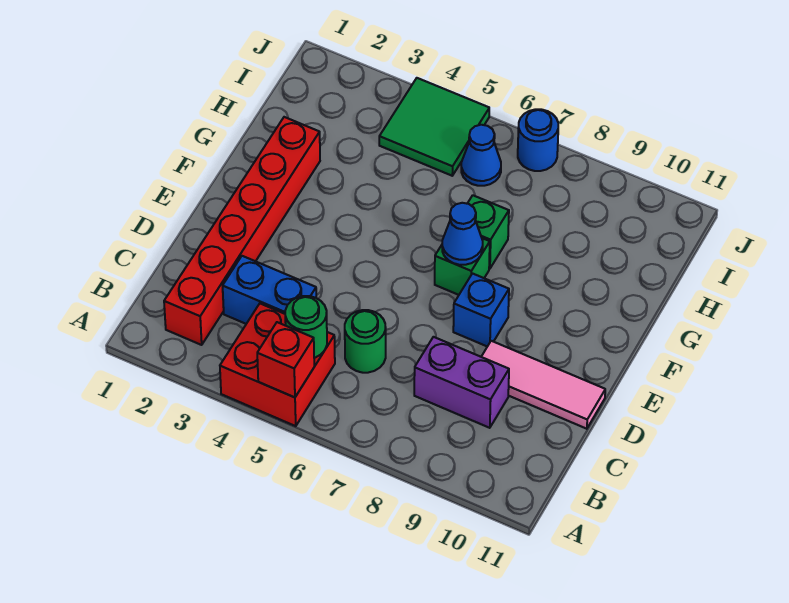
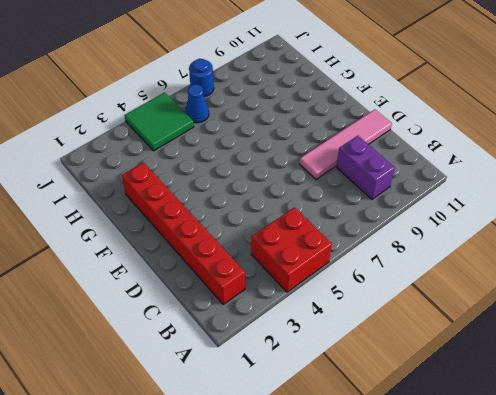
purple brick B9:C9 level 1 -> purple brick C8:C9 level 1
pink tile D8:D11 level 1 -> pink tile D9:D11 level 1
none -> blue brick C3:C4 level 1
none -> green round brick C6 level 1
none -> blue brick E8 level 1

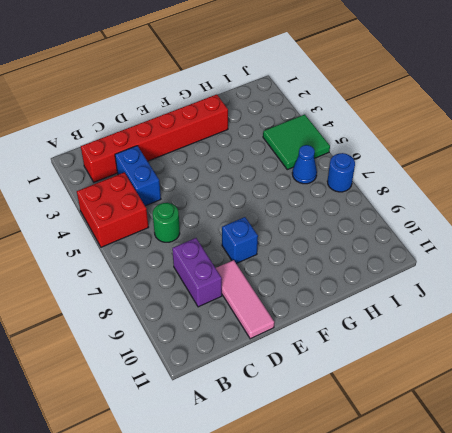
none -> green brick F7 level 1
none -> green brick G7 level 1
none -> red brick A5 level 2

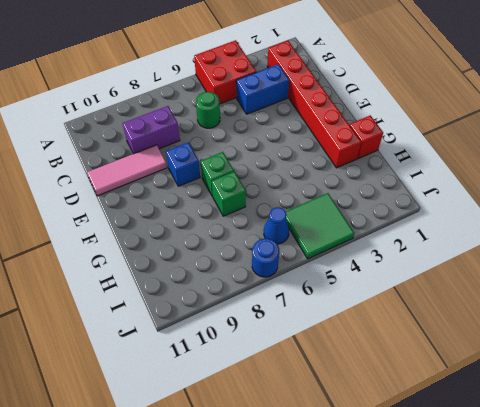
red brick G1 level 1 -> red brick A5 level 2
none -> green round brick B5 level 2
none -> blue cone F7 level 2

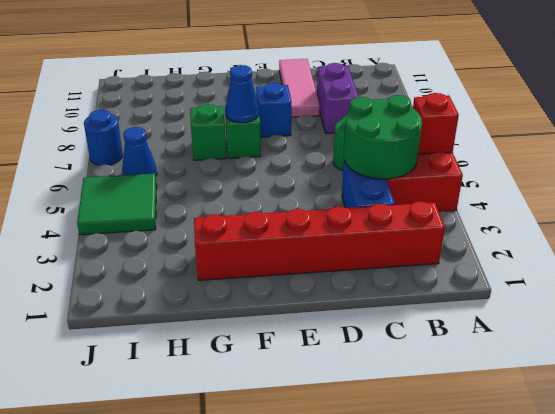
green round brick B4:C5 level 2 -> green round brick B5 level 2

